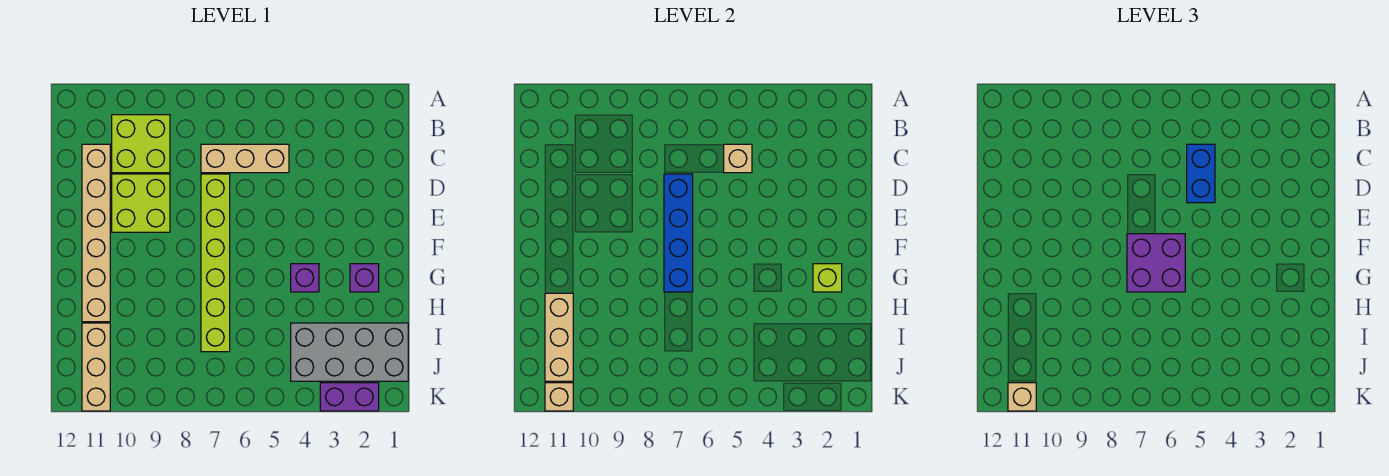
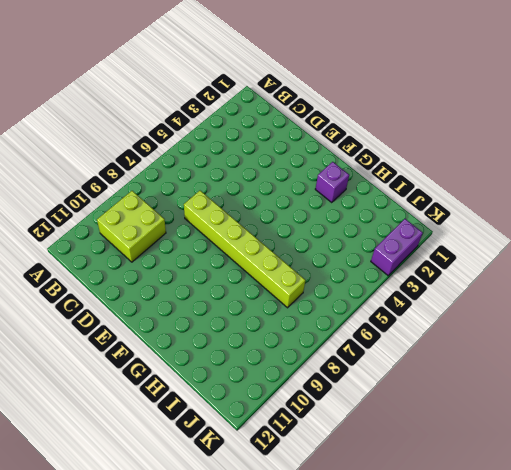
none -> tan brick C5:C7 level 1
none -> tan brick C11:H11 level 1
none -> lime brick D9:E10 level 1

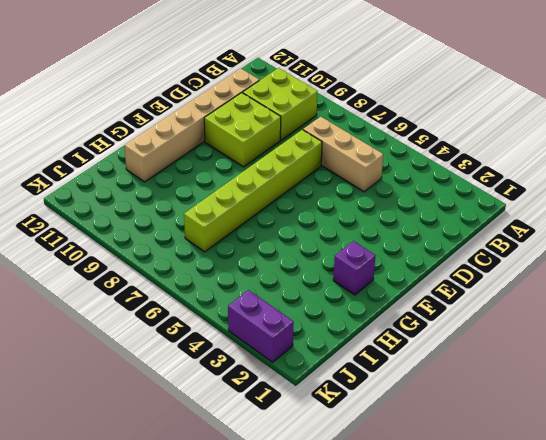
none -> purple brick G4 level 1
none -> grey brick I1:J4 level 1
none -> tan brick I11:K11 level 1

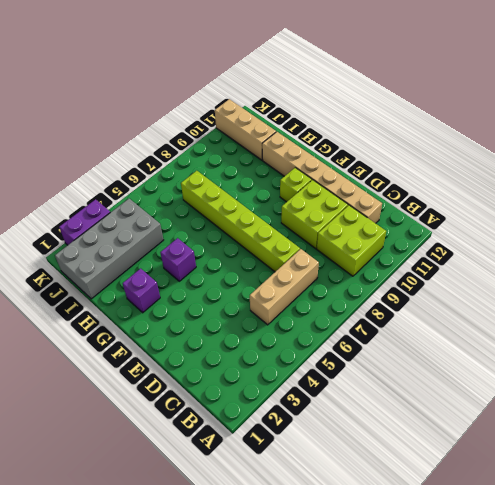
lime brick F10 level 1 -> lime brick G2 level 2
none -> tan brick C5 level 2
none -> blue brick D7:G7 level 2
none -> tan brick H11:J11 level 2

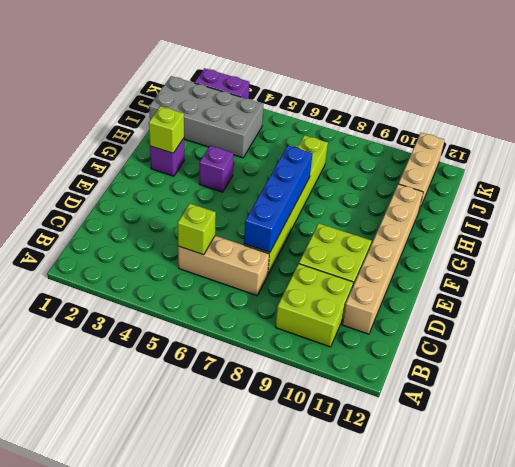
lime brick C5 level 2 -> tan brick C5 level 2
none -> tan brick H11:J11 level 2
none -> tan brick K11 level 2
none -> blue brick C5:D5 level 3

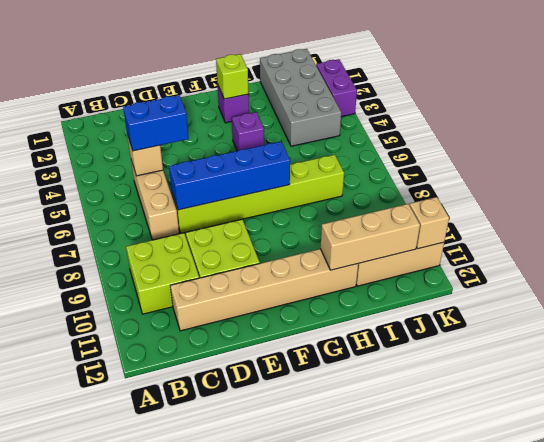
none -> purple brick F6:G7 level 3
none -> tan brick K11 level 3

